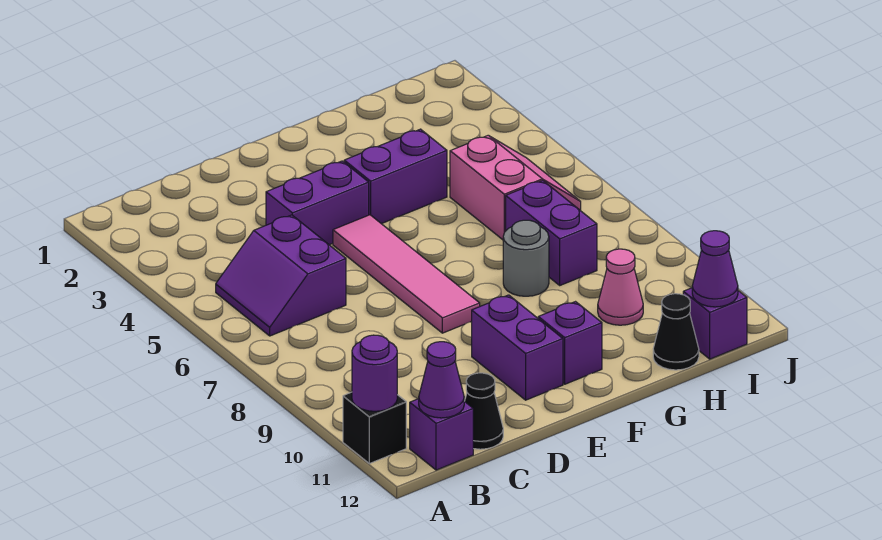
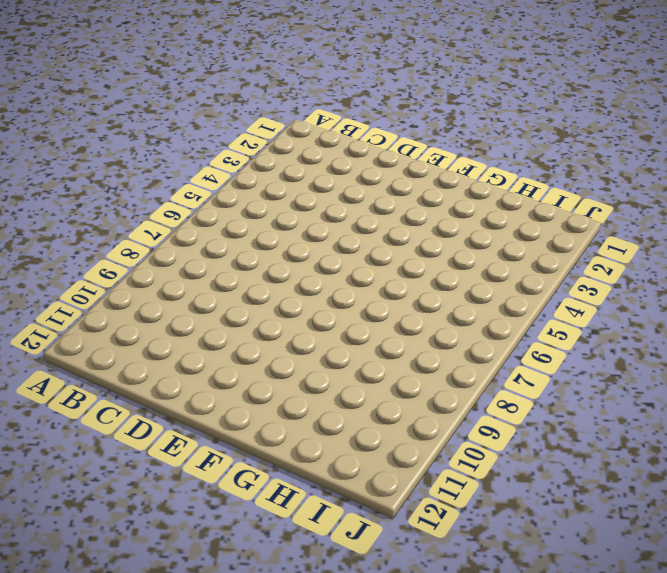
none -> black brick A11 level 1
none -> purple slope B5:C6 level 1 top C
none -> purple brick B12 level 1

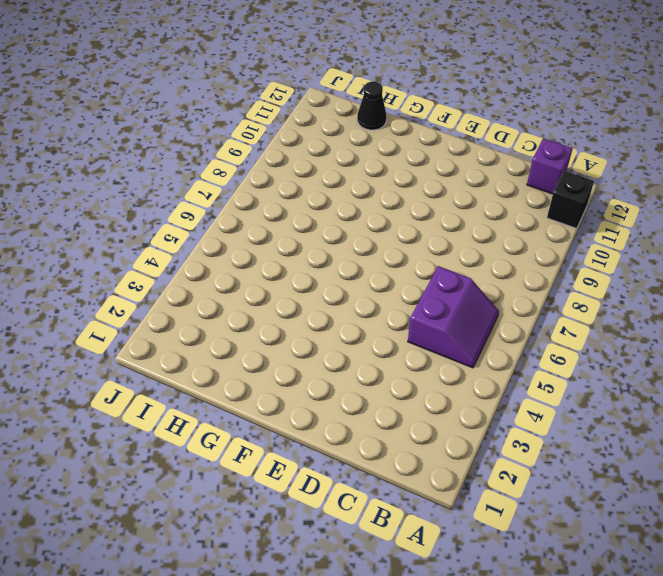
none -> black cone C12 level 1
none -> purple brick D4:E4 level 1
none -> pink tile E5:E8 level 1

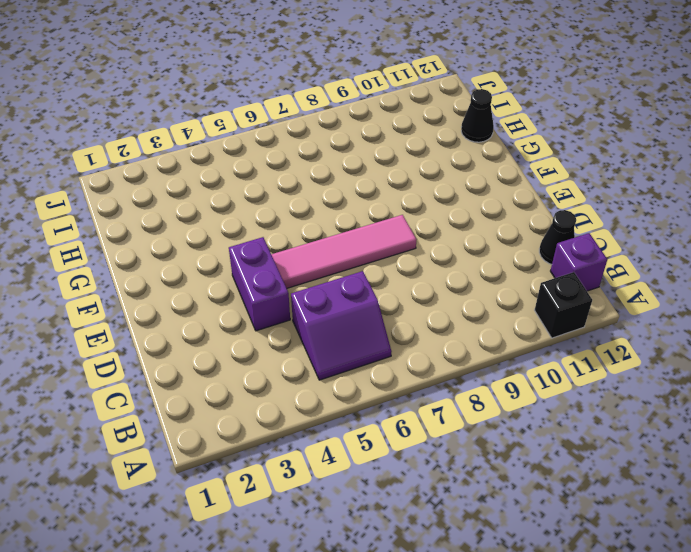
none -> purple brick E10:E11 level 1
none -> purple brick F4:G4 level 1
none -> purple brick F11 level 1

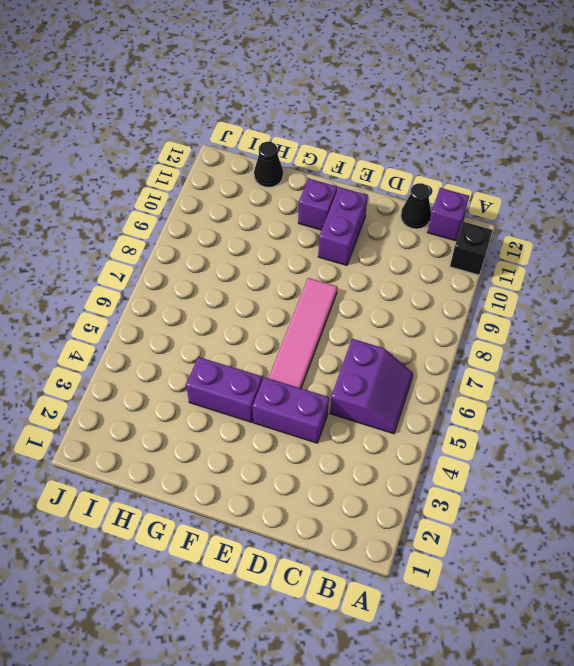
none -> grey round brick G8 level 1
none -> pink slope H5:I6 level 1 top H
none -> purple brick H7:H8 level 1

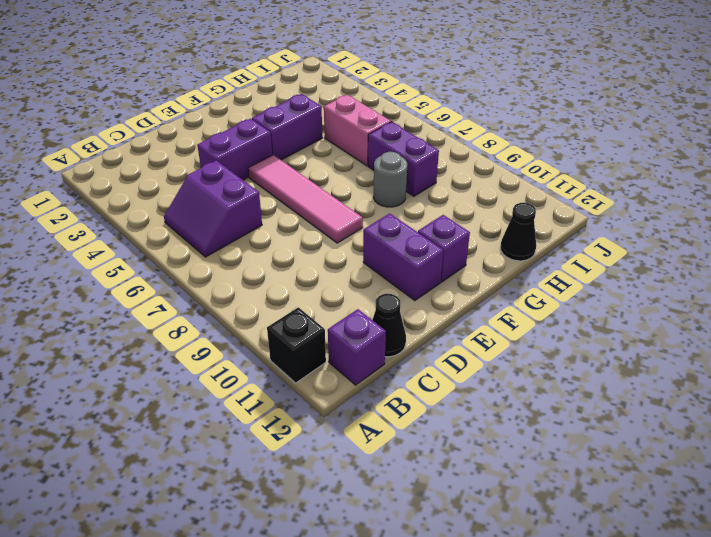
none -> pink cone H10 level 1
none -> purple brick I12 level 1
none -> purple round brick A11 level 2

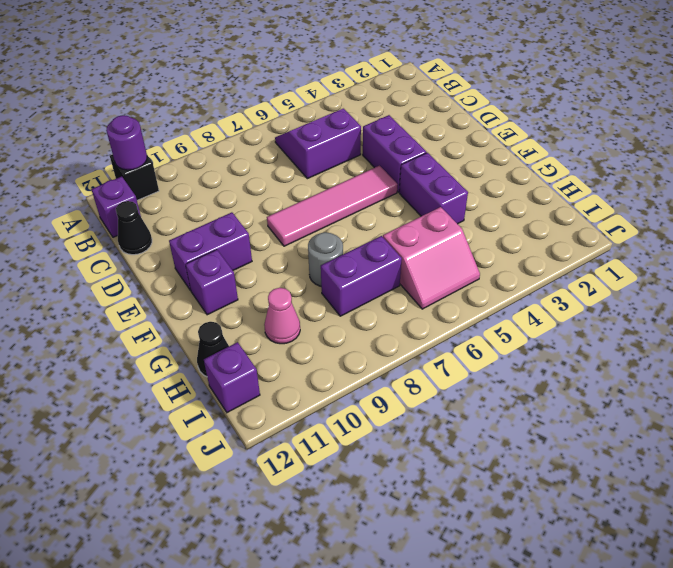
none -> purple cone B12 level 2
none -> purple cone I12 level 2

